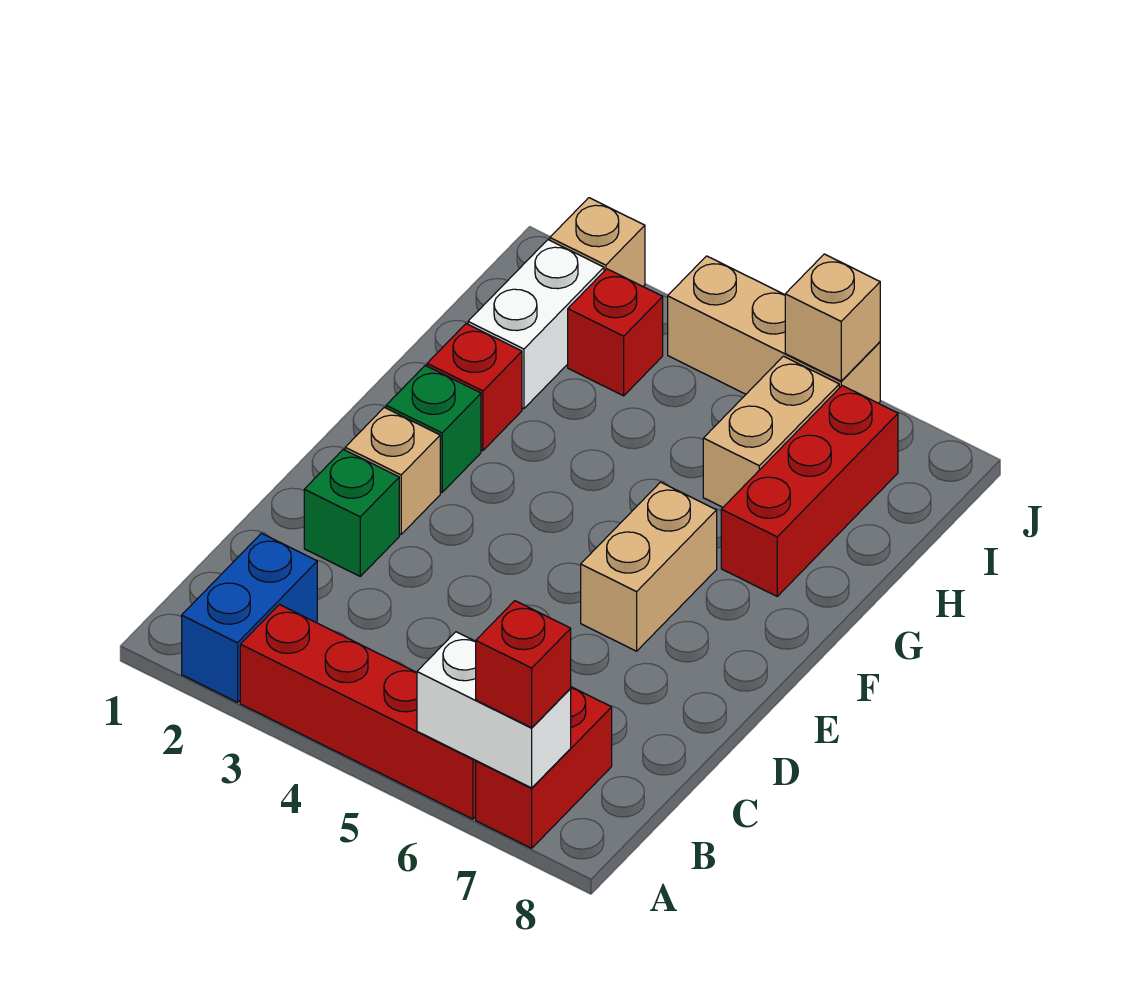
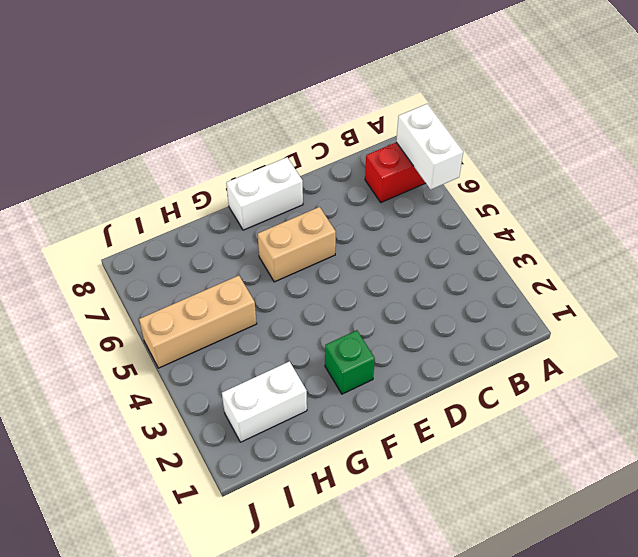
white brick E8:F8 level 1 -> none
tan brick H5:J5 level 1 -> tan brick J4:J6 level 1
none -> blue brick A2:B2 level 1
none -> red brick A3:A6 level 1
none -> green brick D2 level 1

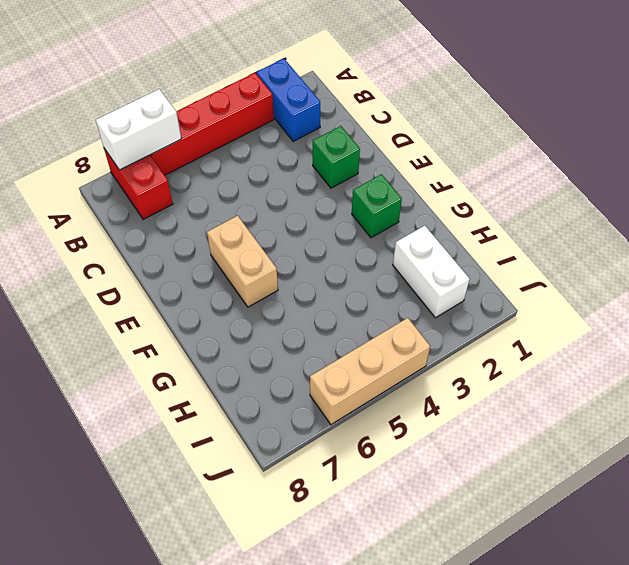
none -> tan brick E2 level 1
none -> red brick G2 level 1
none -> red brick G7:I7 level 1

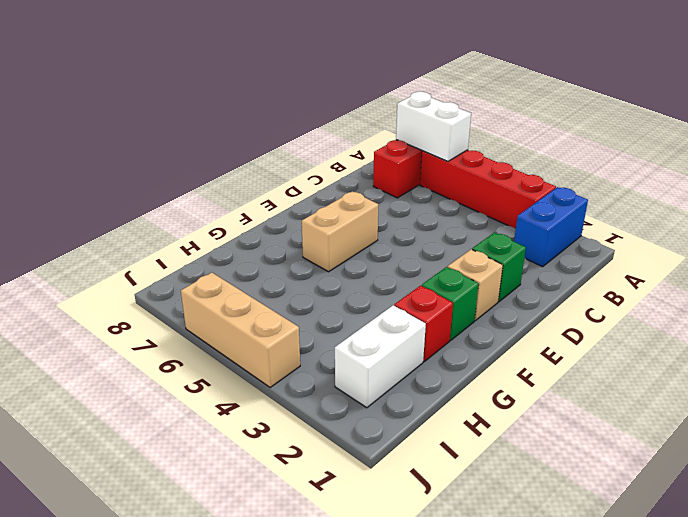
none -> red brick G7:I7 level 1
none -> tan brick H6:I6 level 1
none -> red brick I3 level 1

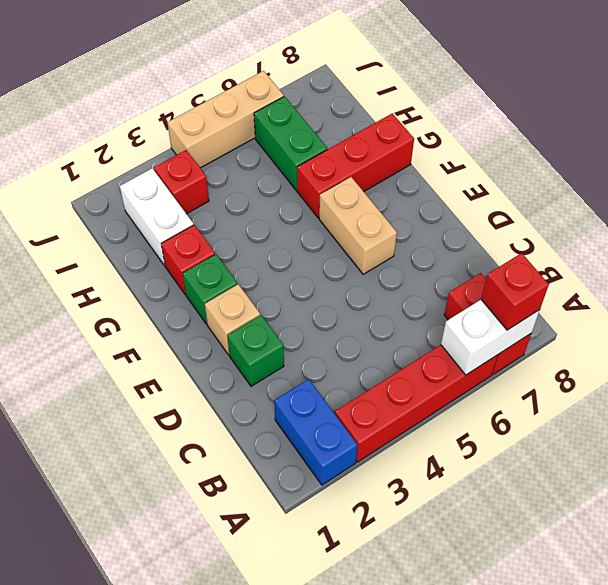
red brick G6:G8 level 1 -> red brick G7:I7 level 1
green brick H6:I6 level 1 -> tan brick H6:I6 level 1
none -> tan brick J2 level 1
none -> tan brick J6 level 2

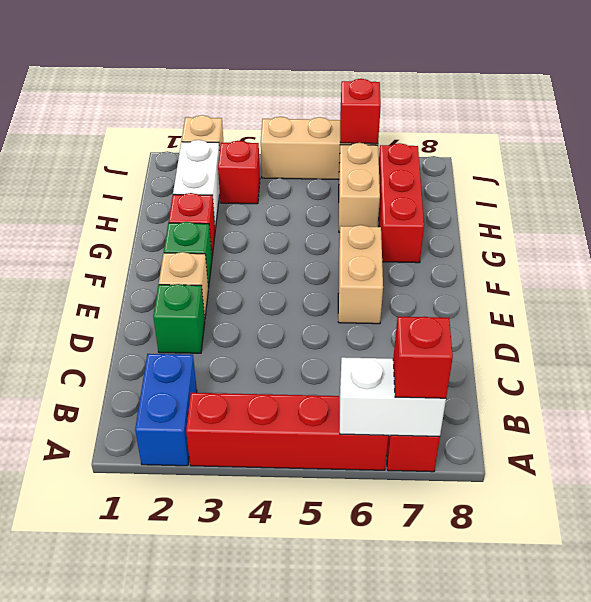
red brick J6 level 2 -> tan brick J6 level 2

